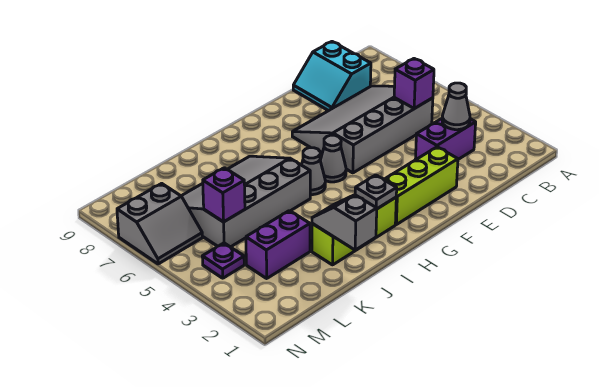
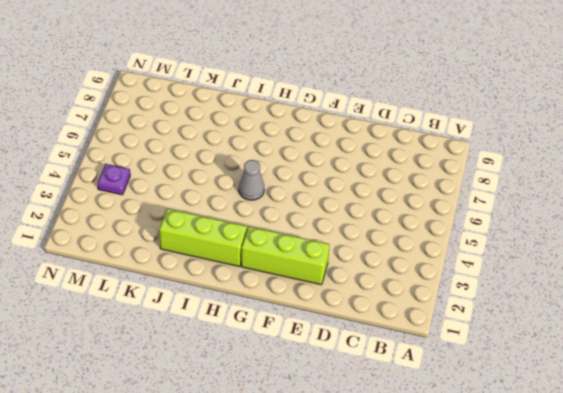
none -> purple brick C3:D3 level 1
none -> grey slope C5:F7 level 1 top 5
none -> cyan slope C8:D9 level 1 top C

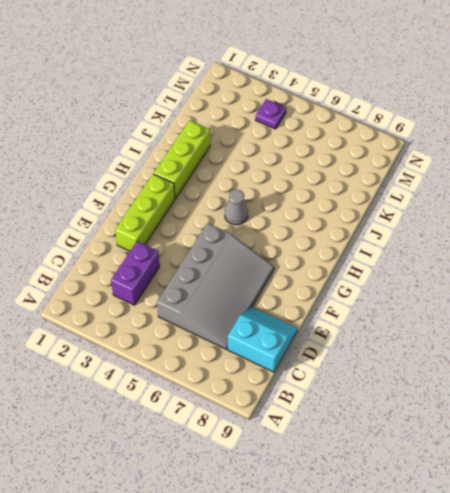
none -> grey cone G5 level 1
none -> grey slope I5:L7 level 1 top 5
none -> purple brick K3:L3 level 1

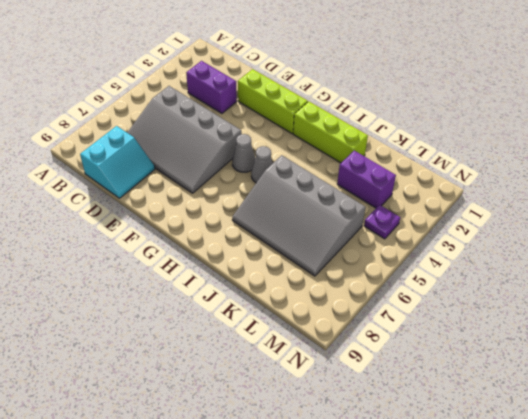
none -> grey slope M6:N7 level 1 top 7
none -> grey cone C3 level 2
none -> purple brick C5 level 2

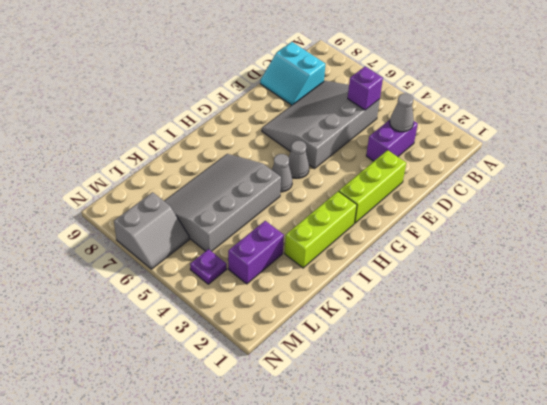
none -> grey plate H2 level 2
none -> grey slope J1:J2 level 2 top 1
none -> purple brick L5 level 2

